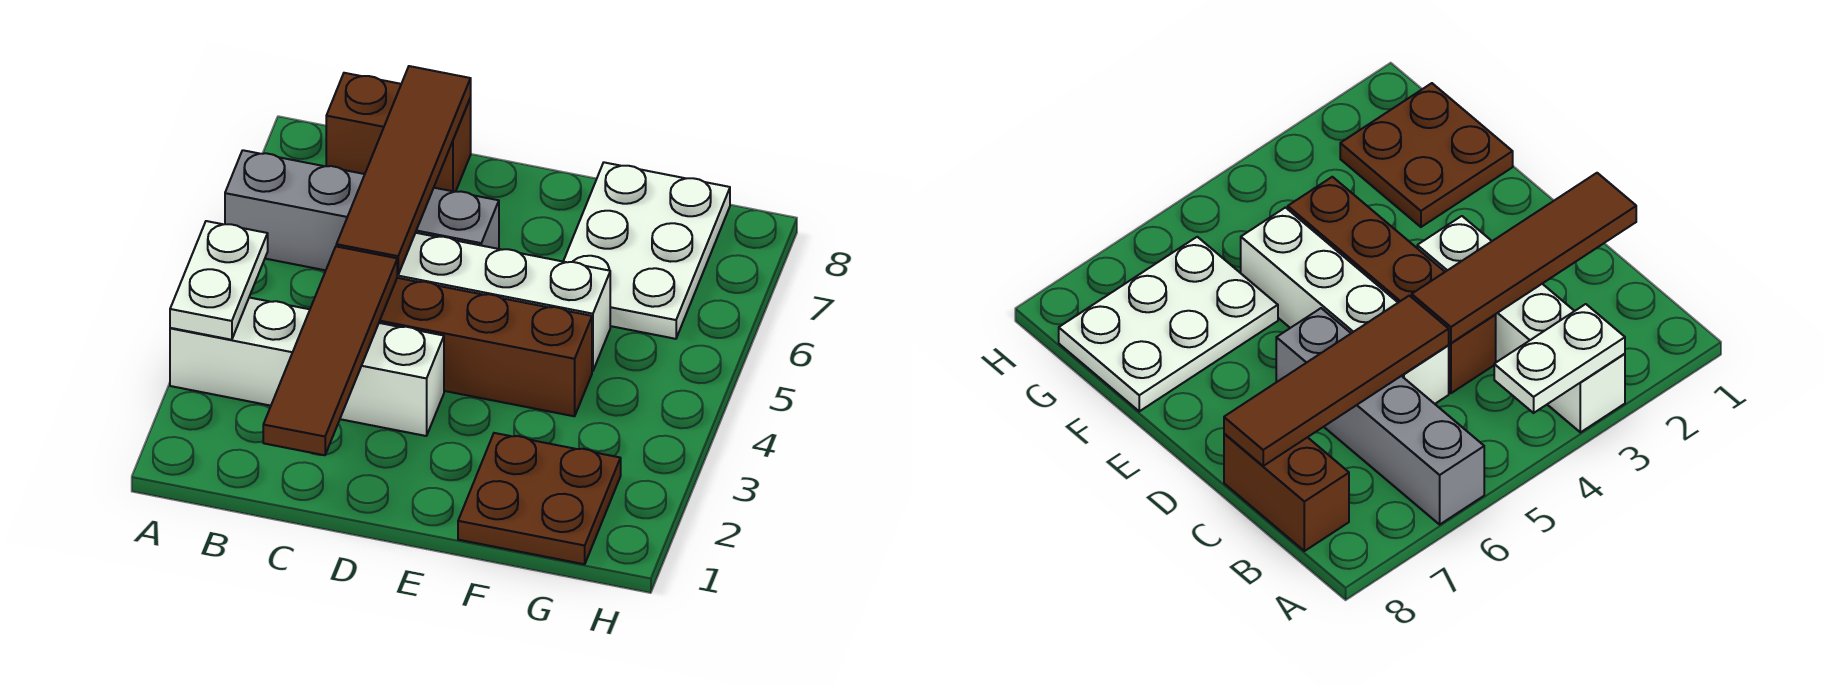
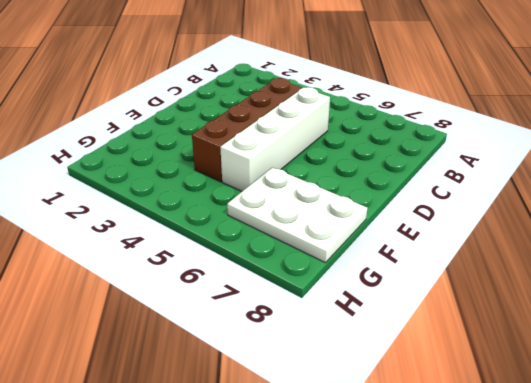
none -> white brick A3:D3 level 1
none -> grey brick A6:D6 level 1

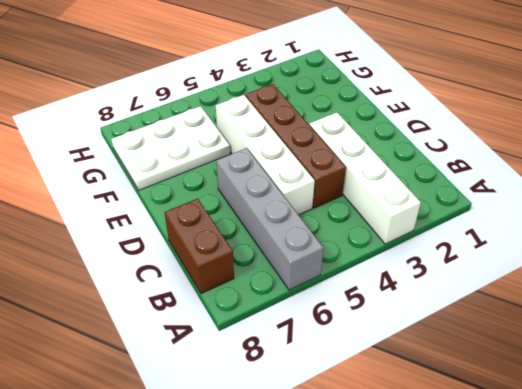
none -> brown plate F1:G2 level 1
none -> white plate A3:A4 level 2

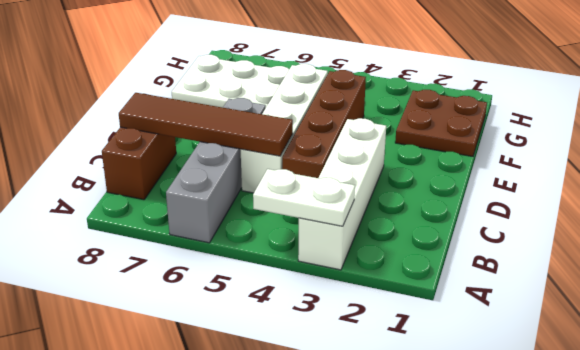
none -> brown tile C1:C4 level 2

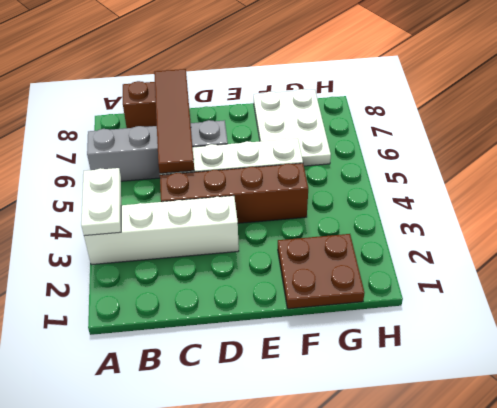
none -> brown tile C1:C4 level 2

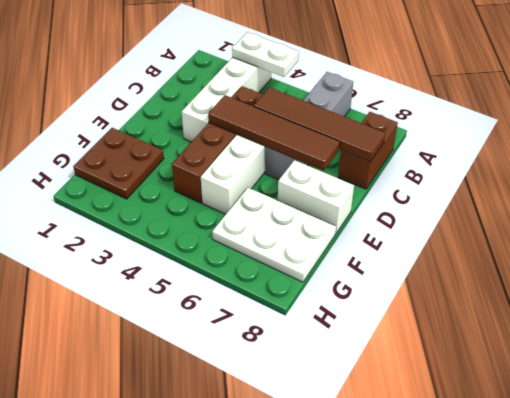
brown tile D4:D7 level 2 -> brown tile C1:C4 level 2
white brick E7:E8 level 1 -> none

